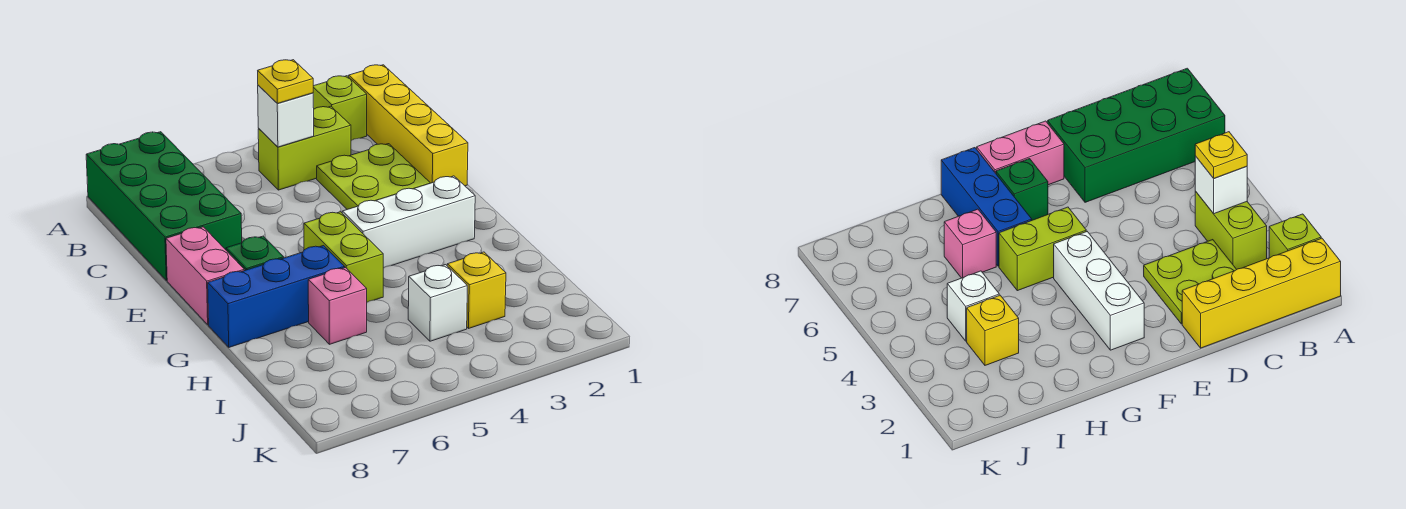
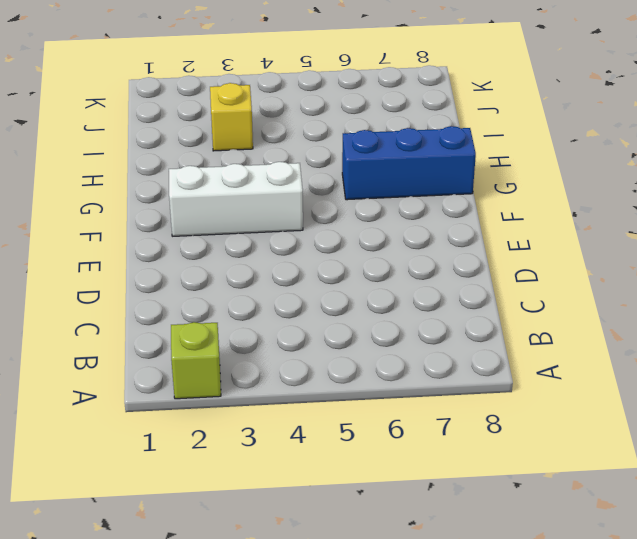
none -> yellow brick A1:D1 level 1
none -> green brick A7:D8 level 1
none -> lime brick B3:B4 level 1

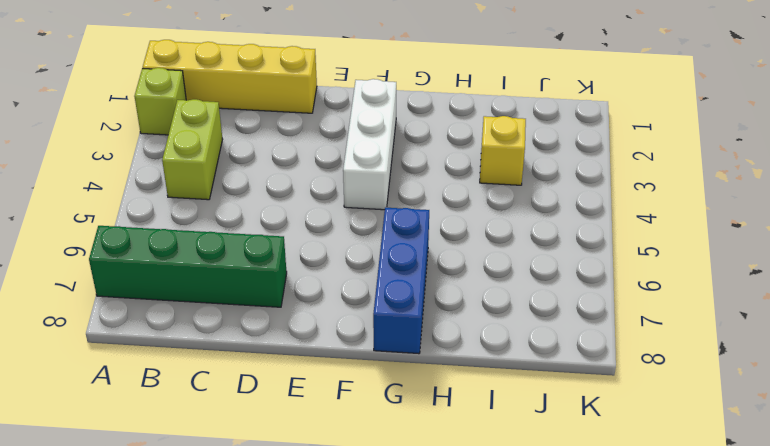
green brick A7:D7 level 1 -> green brick A7:D8 level 1
none -> lime plate C2:D3 level 1
none -> pink brick E8:F8 level 1
none -> lime brick F5:G5 level 1

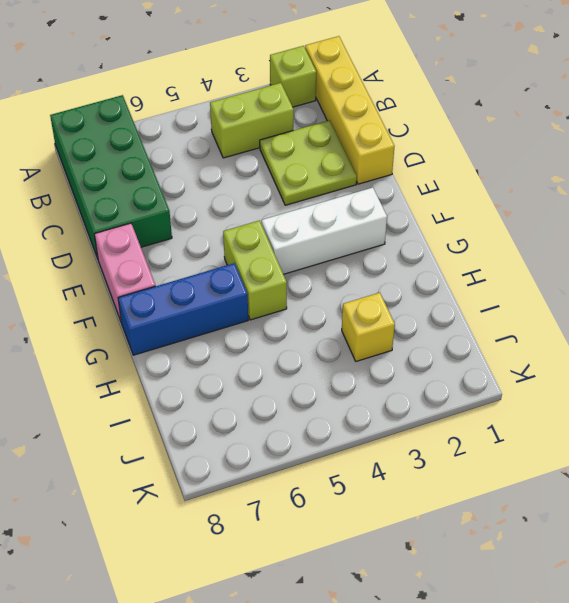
none -> green brick F7 level 1
none -> pink brick H6 level 1
none -> white brick I4 level 1

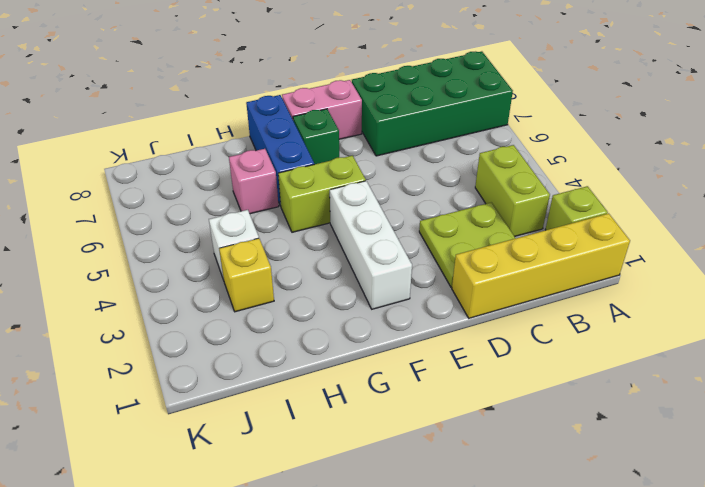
none -> white brick B4 level 2
none -> yellow plate B4 level 3

